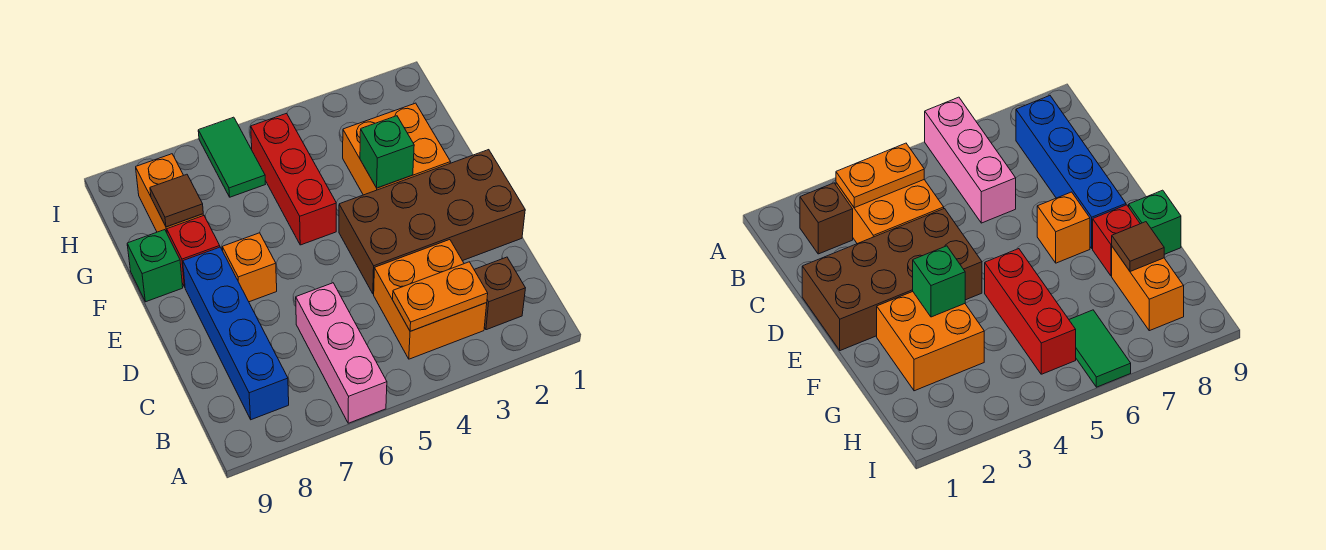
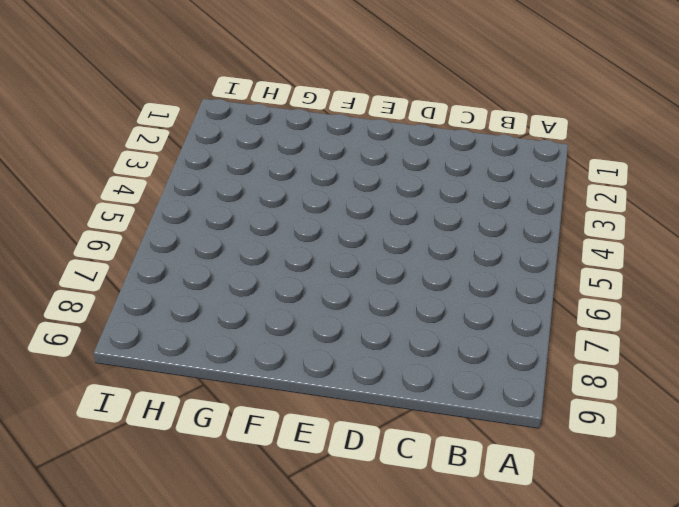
none -> pink brick A6:C6 level 1
none -> brown brick B2 level 1
none -> orange brick B3:C4 level 1

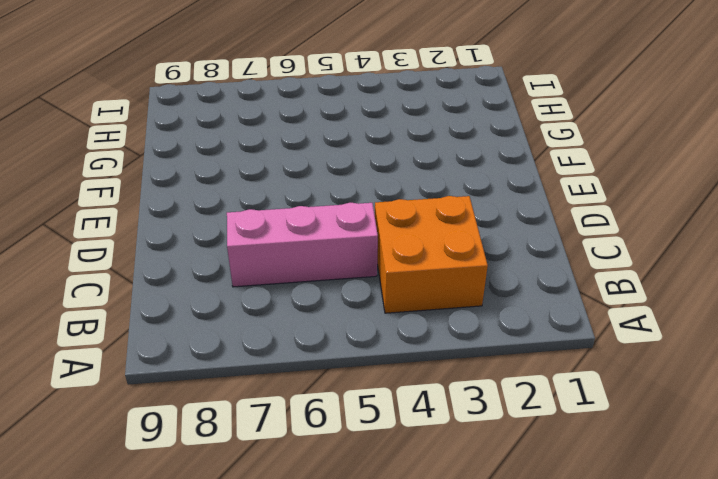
pink brick C5:C7 level 1 -> pink brick A6:C6 level 1
none -> brown brick B2 level 1
none -> blue brick B8:E8 level 1
none -> brown brick D1:E4 level 1

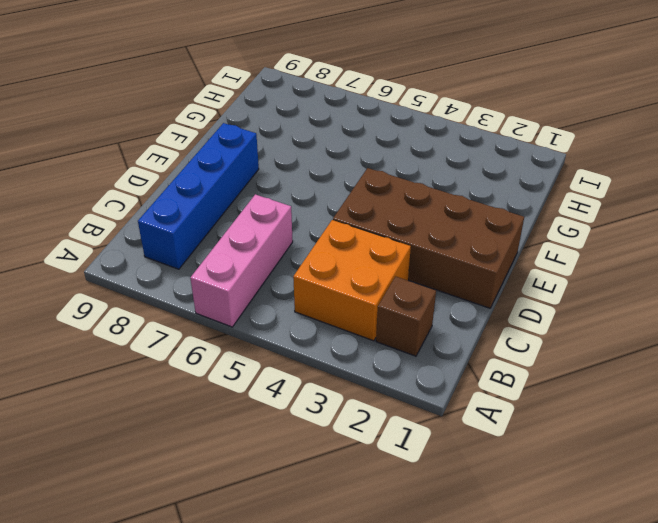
none -> orange brick E7 level 1
none -> orange brick F2:G3 level 1
none -> red brick F5:H5 level 1

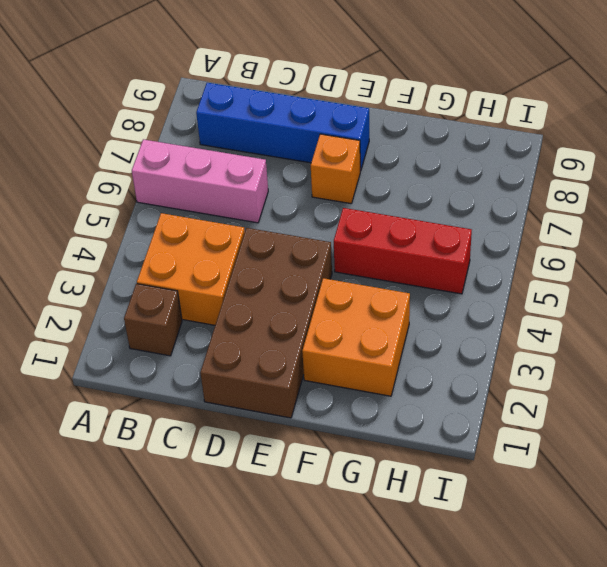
none -> red brick F8 level 1
none -> green brick F9 level 1
none -> orange brick G8:H8 level 1

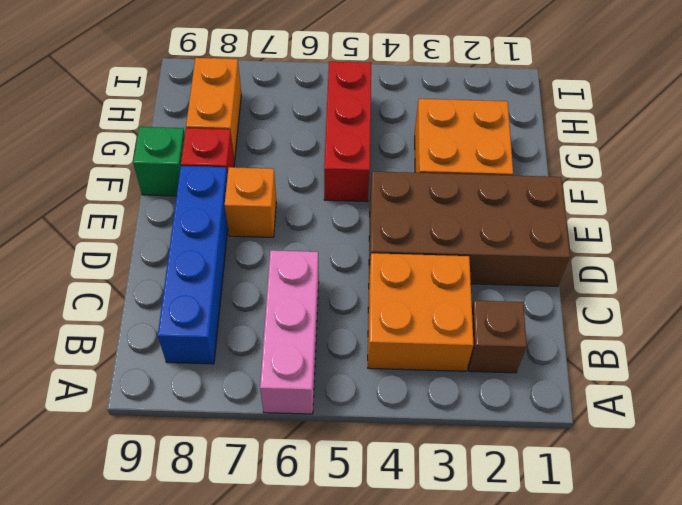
none -> green tile H6:I6 level 1
none -> orange plate B3:B4 level 2
none -> green brick F3 level 2

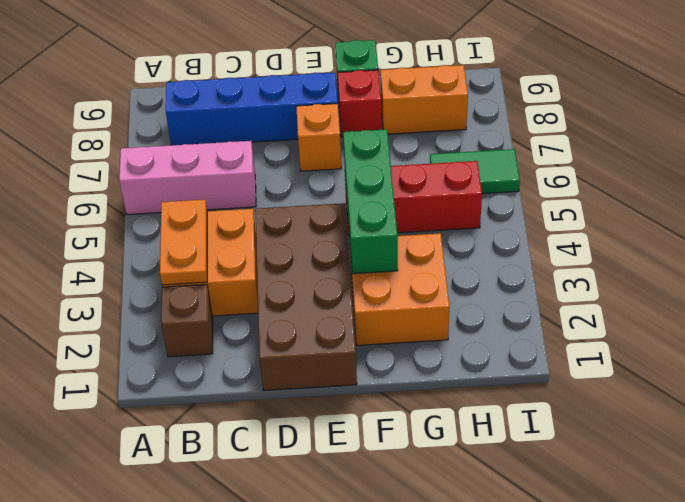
green brick F3:F5 level 2 -> green brick F3 level 2
none -> brown tile G8 level 2

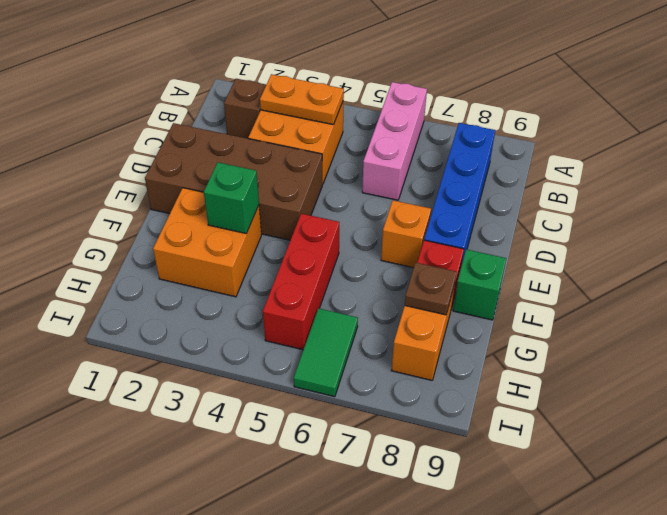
brown plate G8 level 2 -> brown tile G8 level 2

